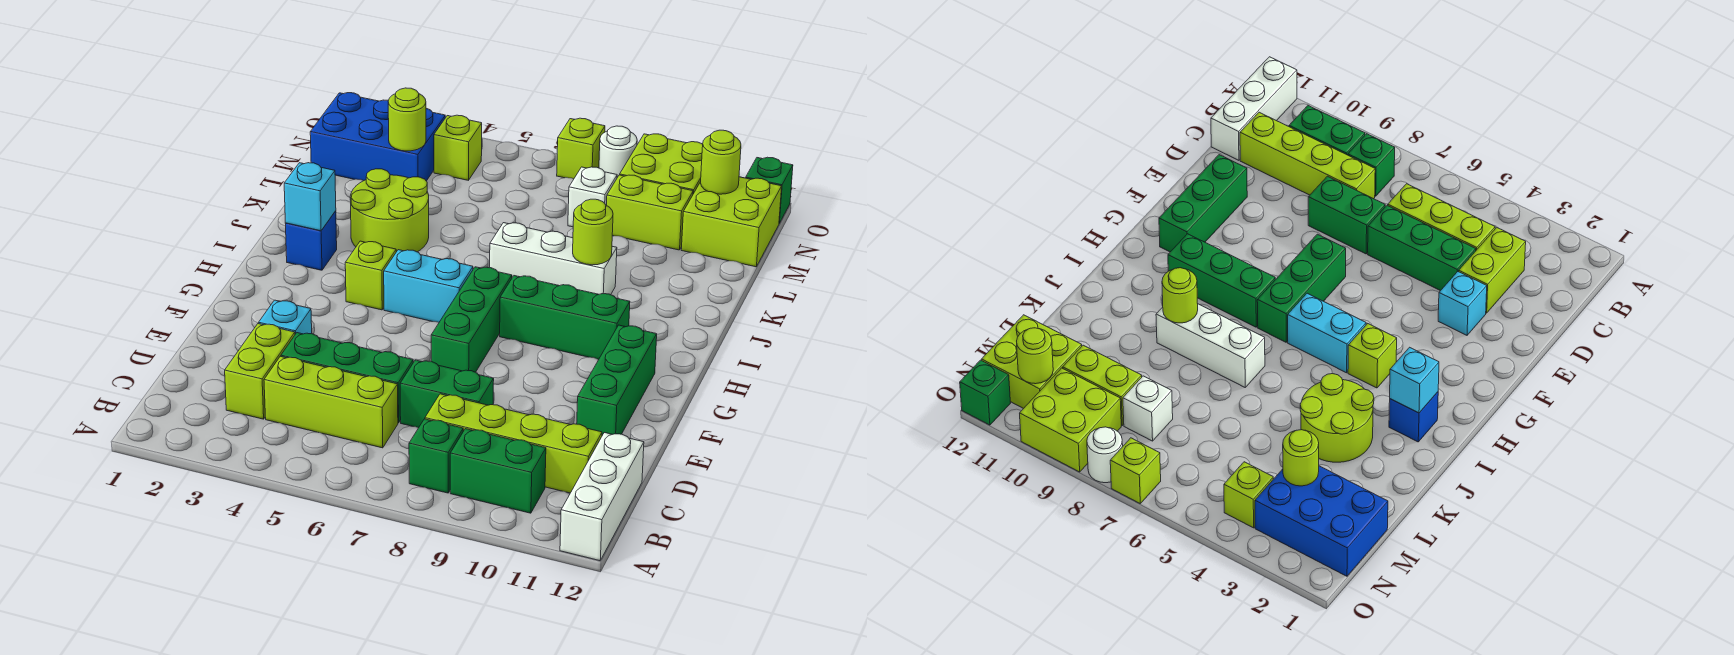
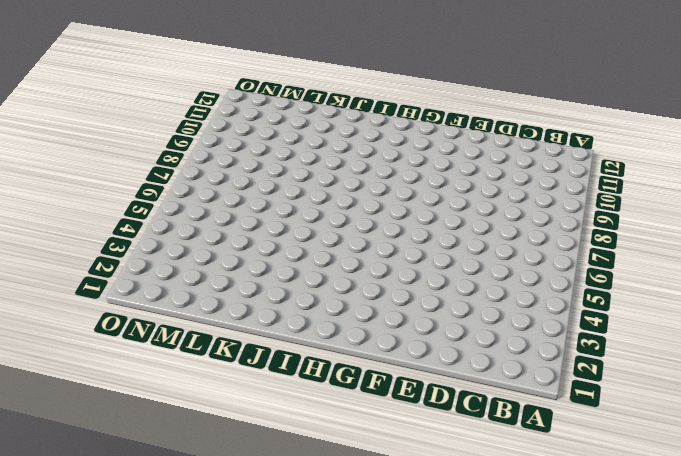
none -> white brick A12:C12 level 1
none -> green brick B8 level 1
none -> green brick B9:B10 level 1
none -> lime brick C3:D3 level 1

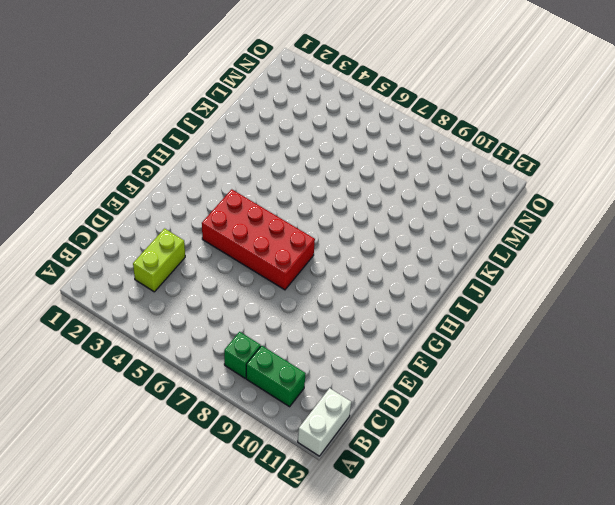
white brick A12:B12 level 1 -> white brick A12:C12 level 1
red brick F4:G7 level 1 -> green brick F7:H7 level 1
none -> lime brick C4:C6 level 1
none -> lime brick C8:C11 level 1
none -> green brick D4:D6 level 1
none -> green brick D7:D8 level 1

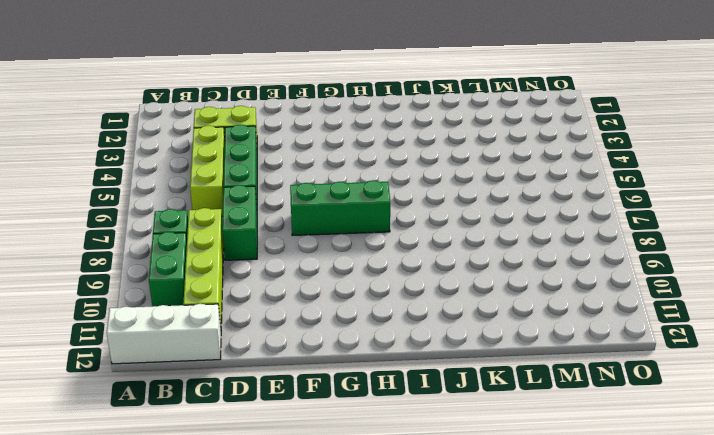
none -> cyan brick E3 level 1
none -> green brick E11:G11 level 1
none -> lime brick H4 level 1
none -> cyan brick H5:H6 level 1

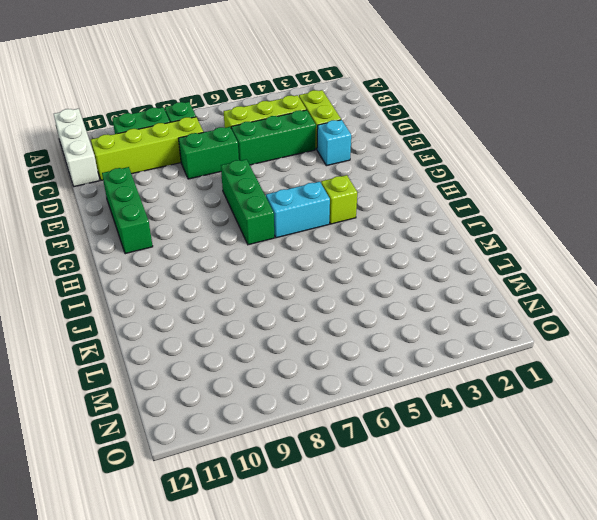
none -> green brick H8:H10 level 1
none -> blue brick I2 level 1
none -> lime round brick J3:K4 level 1
none -> white brick J7:J9 level 1

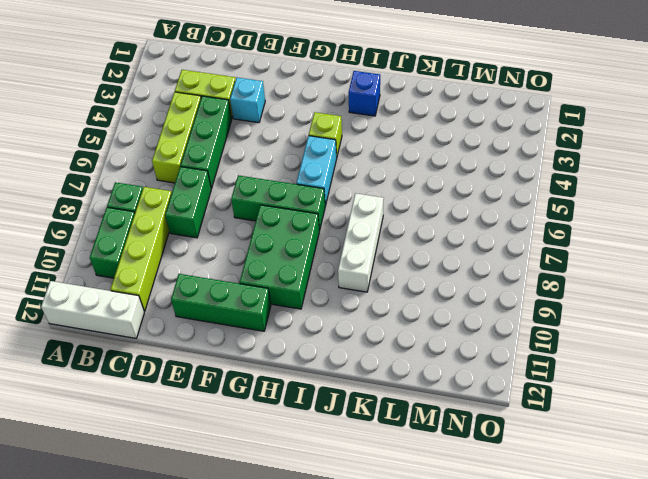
green brick G8:H10 level 1 -> green brick H8:H10 level 1
none -> lime round brick J3:K4 level 1
none -> blue brick M1:N3 level 1
none -> white brick M8 level 1
none -> lime brick M9:M10 level 1

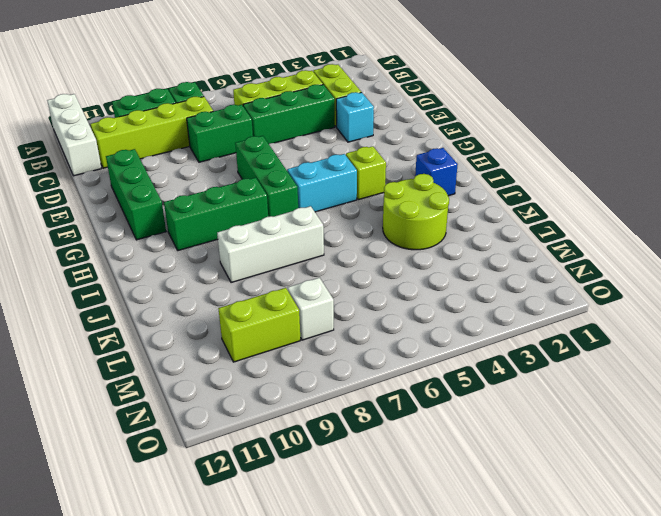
none -> blue brick M1:N3 level 1
none -> lime brick M11:N12 level 1
none -> lime brick N4 level 1
none -> lime brick N9:O10 level 1

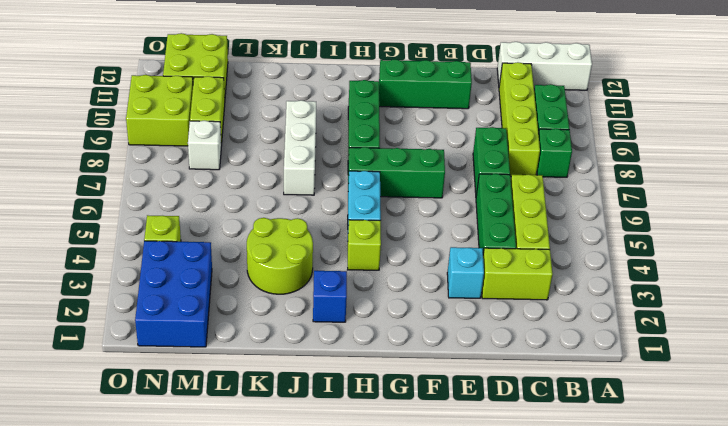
none -> lime brick O7 level 1
none -> white round brick O8 level 1
none -> green brick O12 level 1
none -> cyan brick I2 level 2

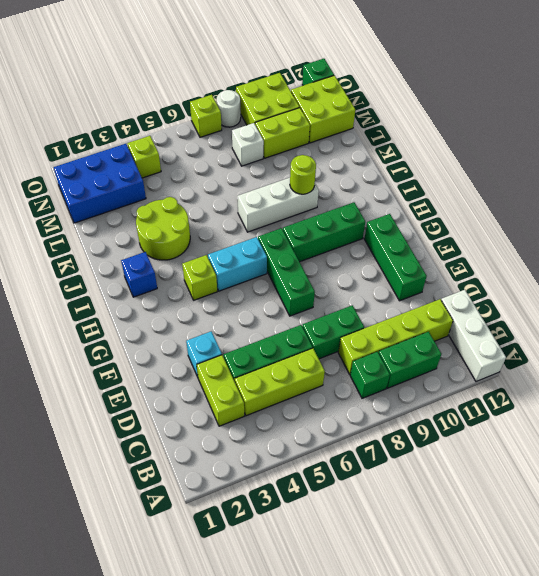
none -> cyan brick I2 level 2
none -> lime round brick M3 level 2
none -> lime round brick N11 level 2

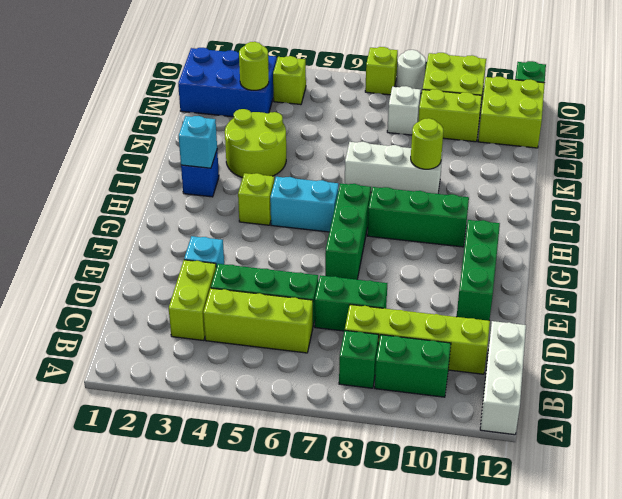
none -> lime round brick N11 level 2

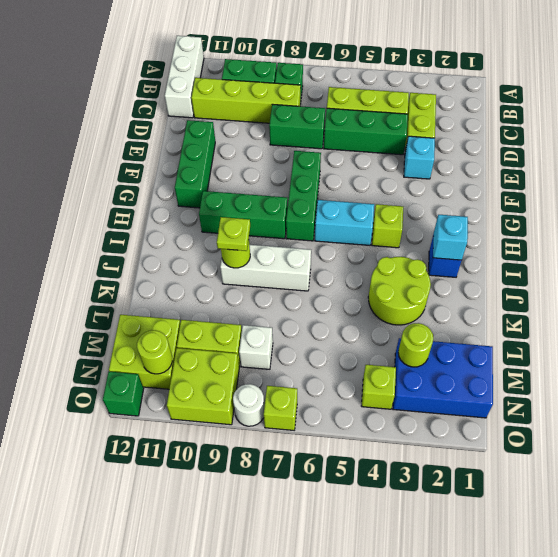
lime plate J9 level 3 -> none

